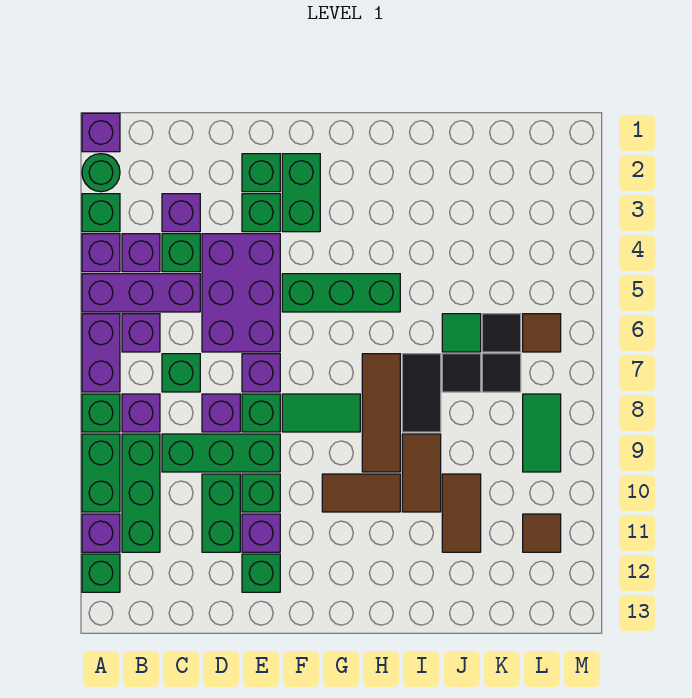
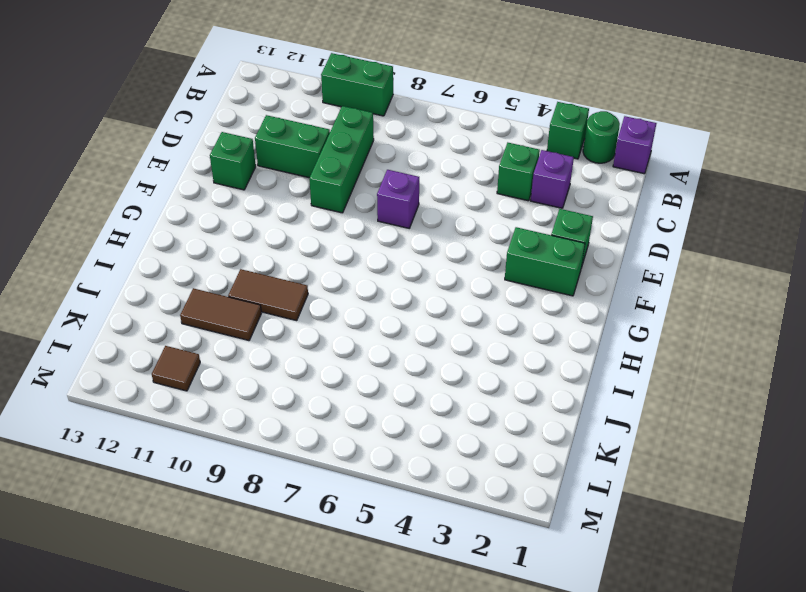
none -> purple brick A4 level 1
none -> purple brick A5:C5 level 1
none -> purple brick A6:A7 level 1
none -> green brick A8 level 1

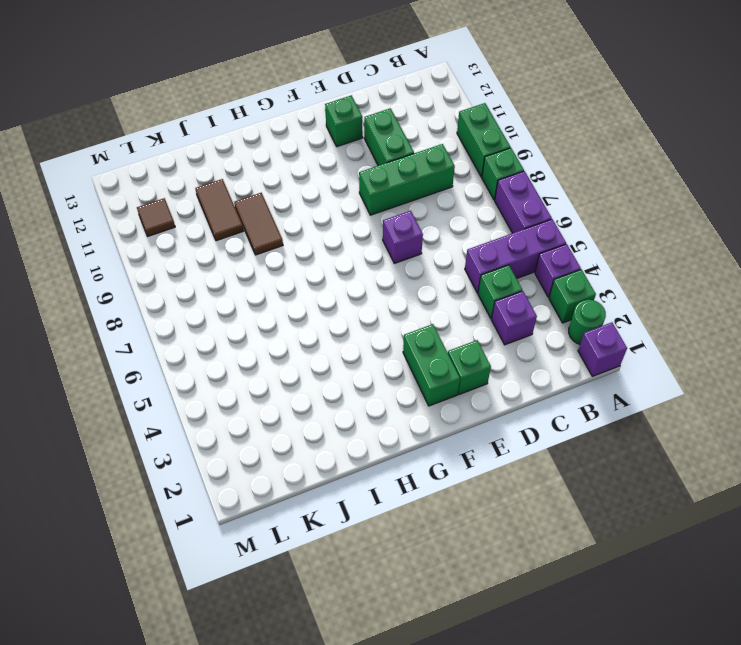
none -> purple brick A11 level 1
none -> green brick A12 level 1
none -> purple brick B4 level 1
none -> purple brick B6 level 1

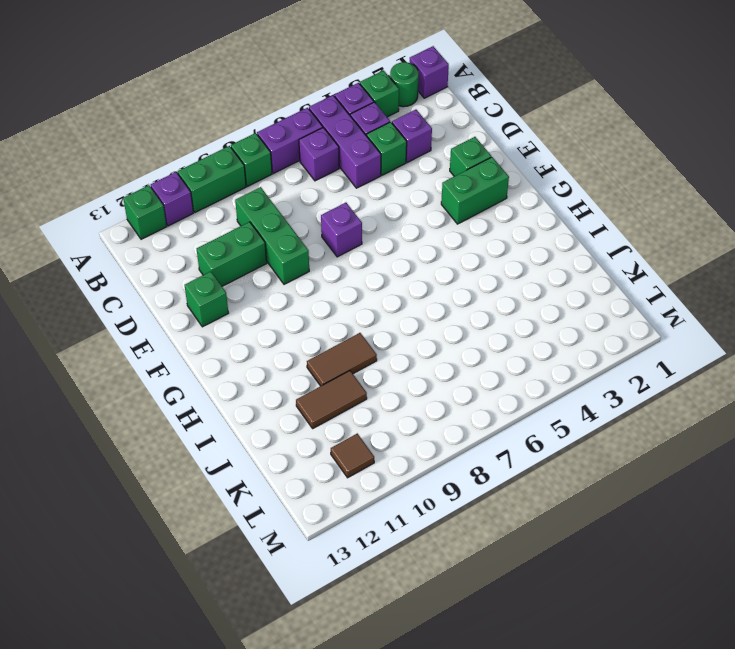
none -> purple brick B8 level 1
none -> green brick B9:B11 level 1
none -> green brick C7 level 1
none -> purple brick D4:E6 level 1

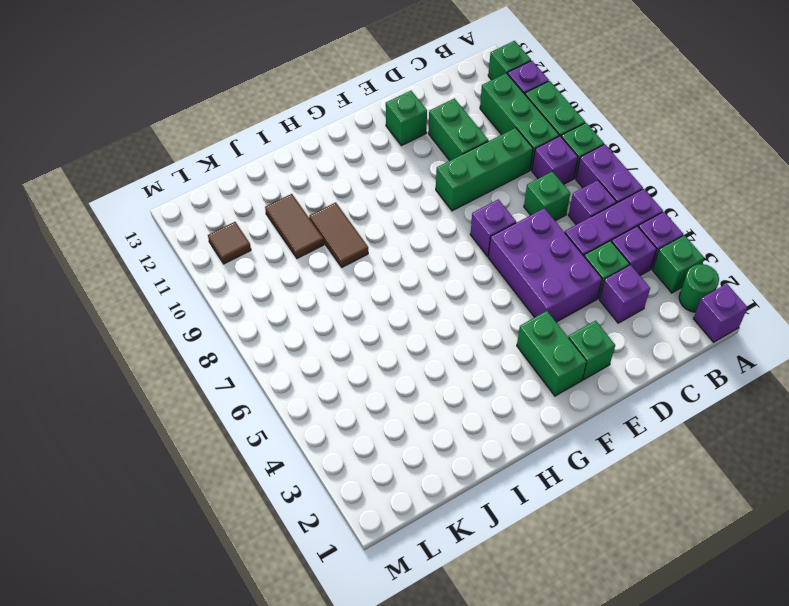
none -> purple brick D8 level 1
none -> green brick E3 level 1
none -> green brick E8 level 1
none -> green brick E10 level 1

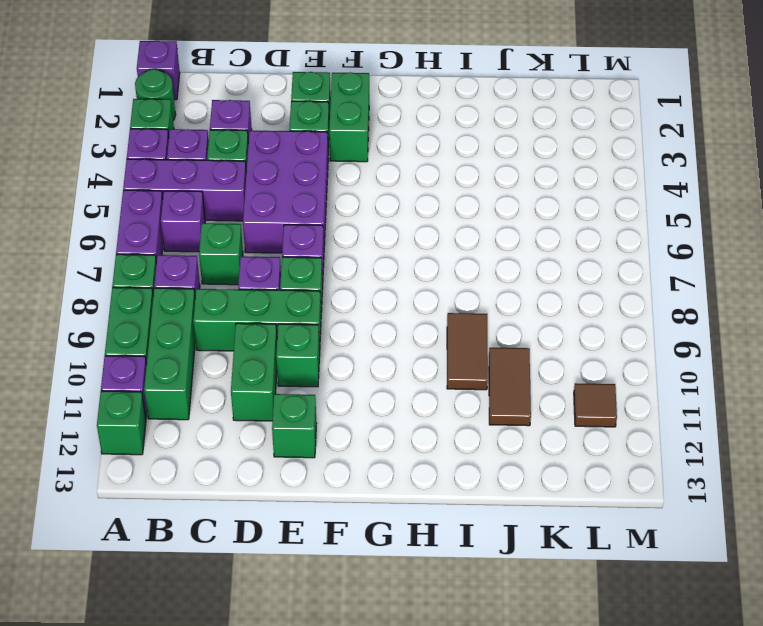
none -> purple brick E11 level 1
none -> green brick F5:H5 level 1
none -> green tile F8:G8 level 1
none -> brown tile G10:H10 level 1

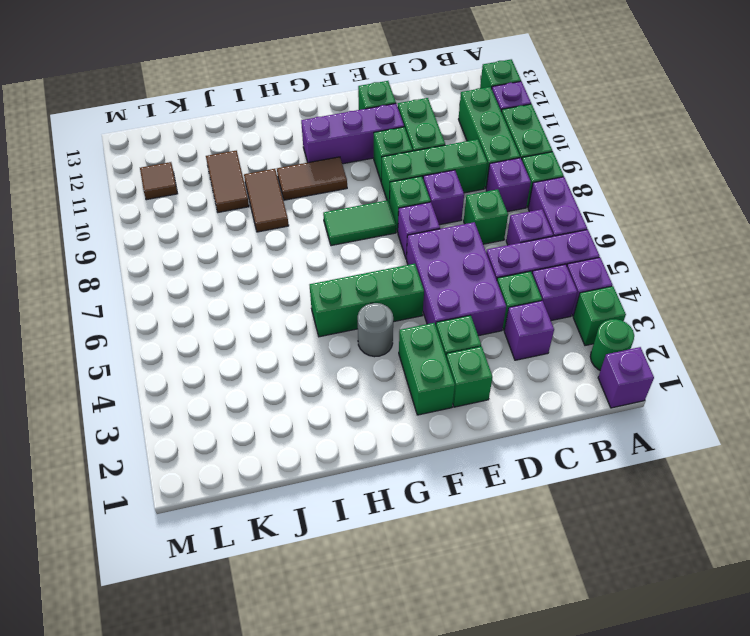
purple brick E11:G11 level 1 -> purple brick E11 level 1
grey round brick G4 level 1 -> none
none -> brown tile H7:H9 level 1
none -> black tile I7:I8 level 1
none -> green tile J6 level 1
none -> black tile J7 level 1

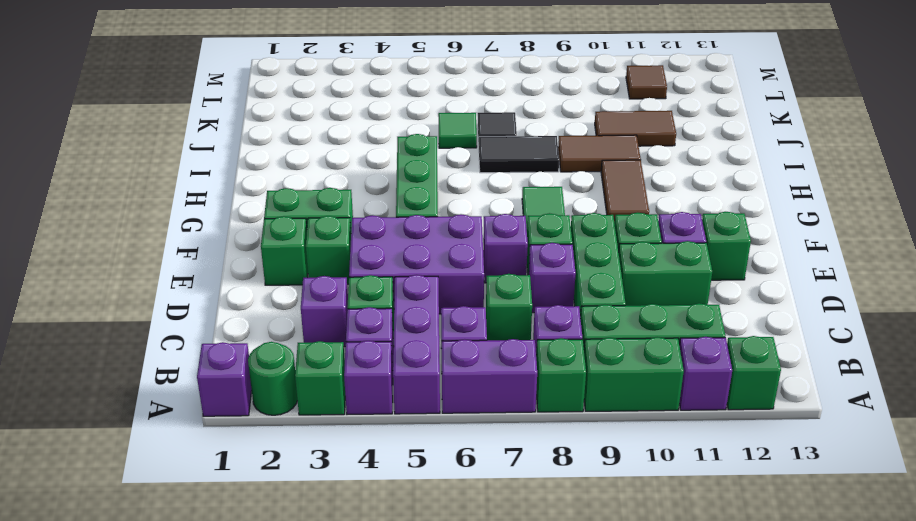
none -> brown tile H7:H9 level 1
none -> black tile K6 level 1
none -> black tile K7 level 1
none -> brown tile L6 level 1

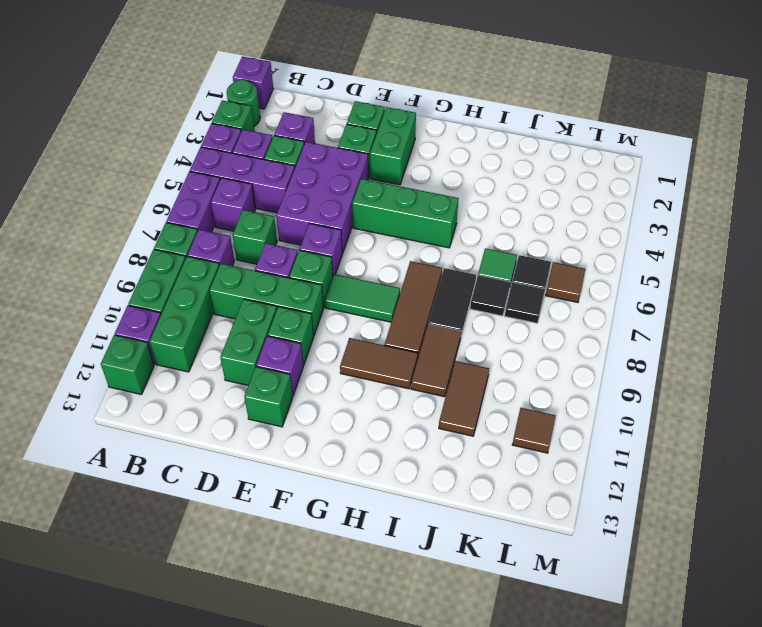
none -> green tile L8:L9 level 1

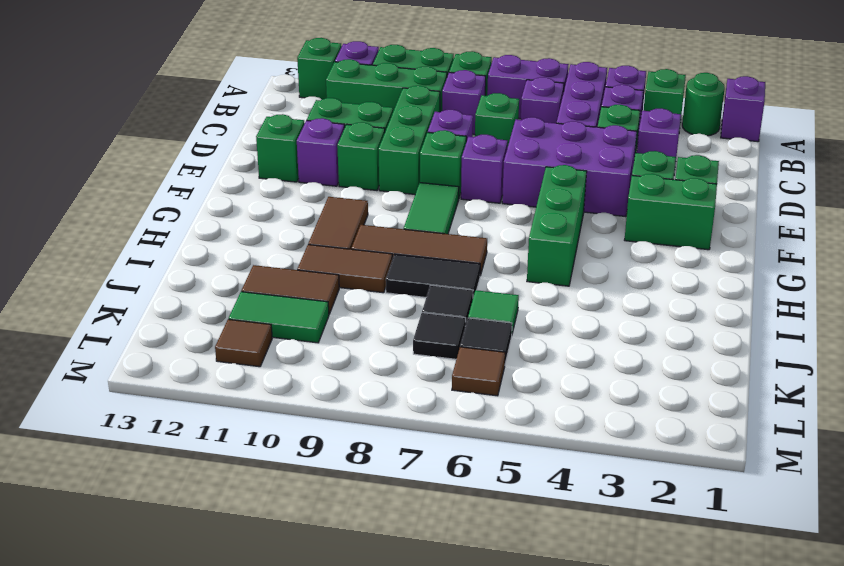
green tile K10:K11 level 1 -> green tile L8:L9 level 1

